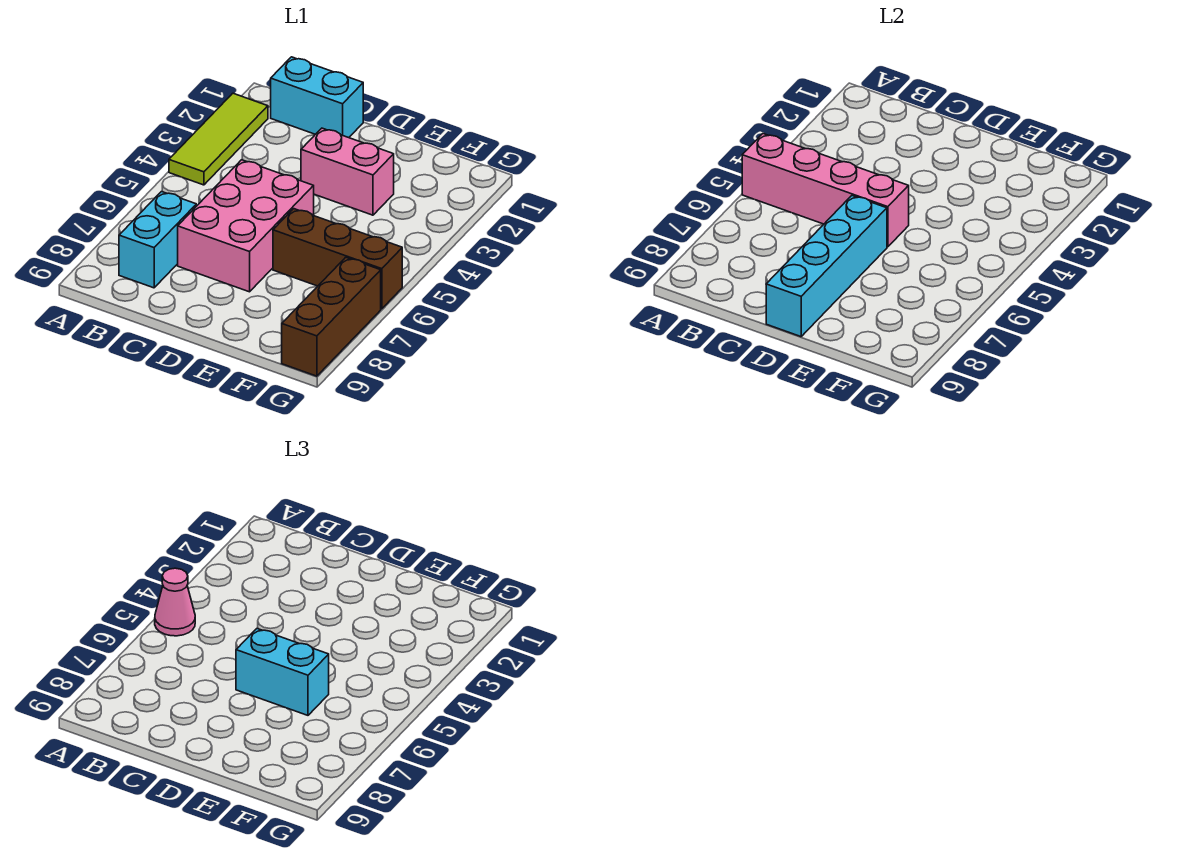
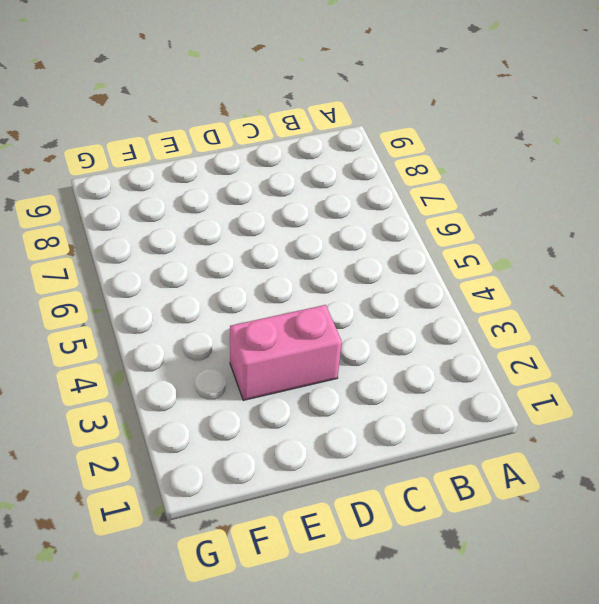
none -> lime tile A2:A4 level 1
none -> cyan brick B1:C1 level 1

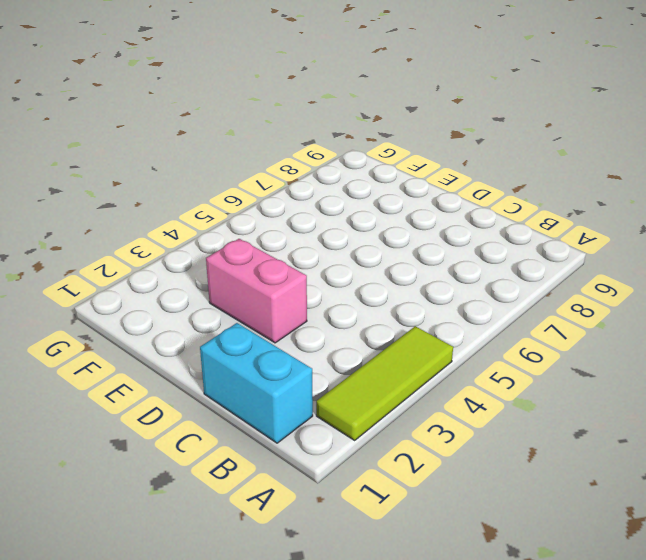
none -> cyan brick B7:B8 level 1
none -> pink brick C5:D7 level 1

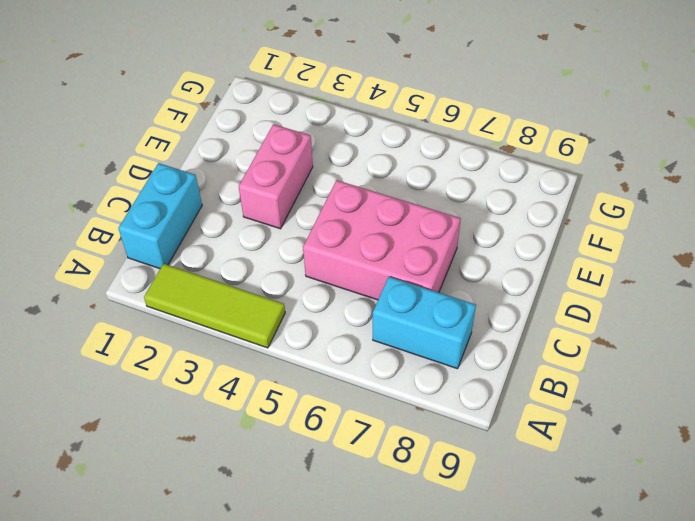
none -> brown brick E6:G6 level 1
none -> brown brick G7:G9 level 1

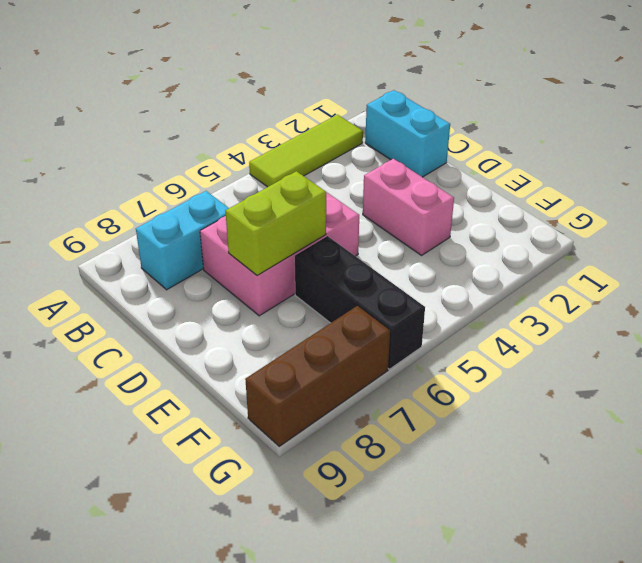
lime brick D6:D7 level 2 -> cyan brick D6:D9 level 2
black brick E6:G6 level 1 -> brown brick E6:G6 level 1
none -> pink brick A5:D5 level 2
none -> pink cone A5 level 3

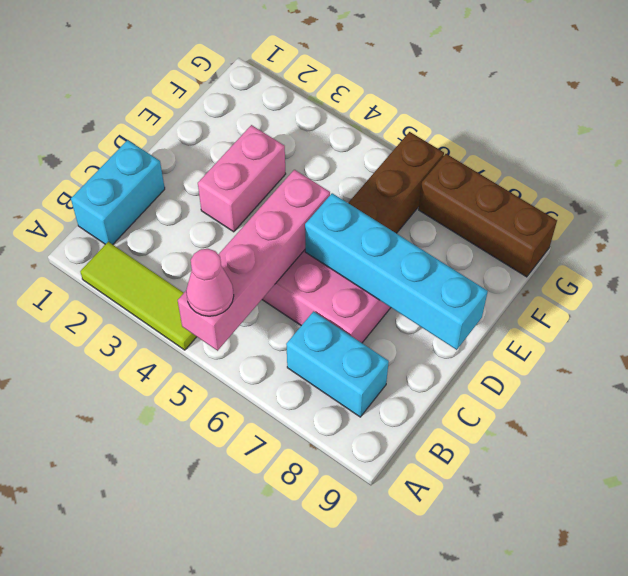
none -> cyan brick D6:E6 level 3

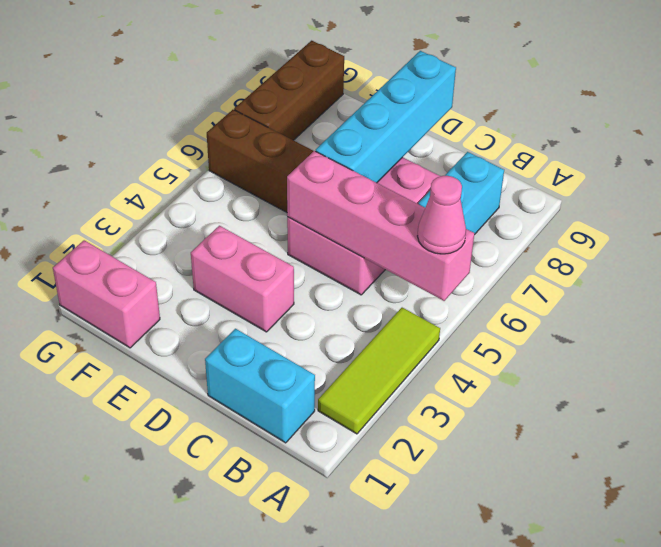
pink brick F1:G1 level 1 -> none
none -> cyan brick D6:E6 level 3

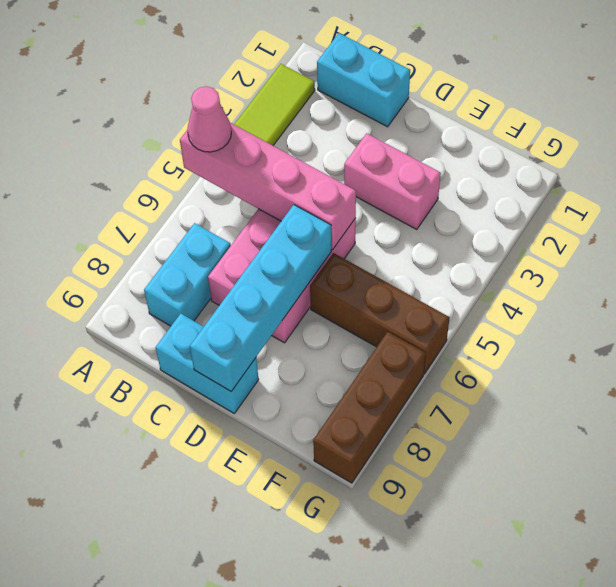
cyan brick C9:D9 level 1 -> cyan brick D6:E6 level 3

